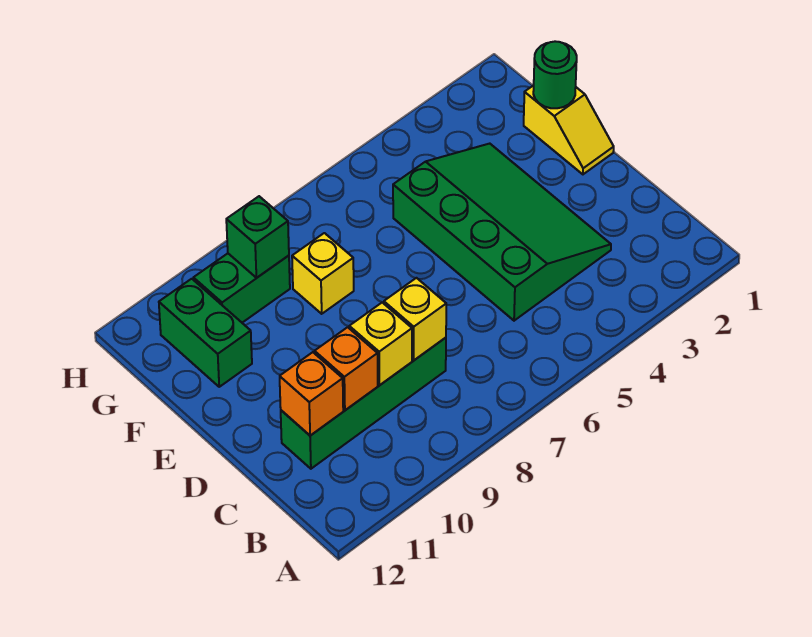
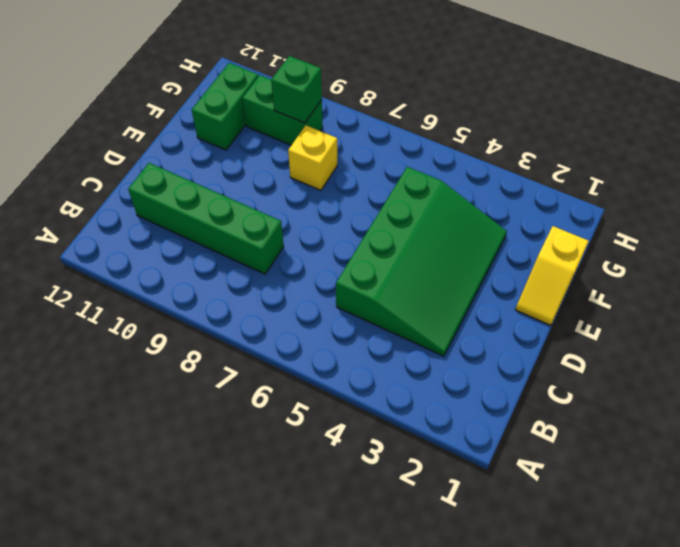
none -> yellow brick C8 level 2
none -> yellow brick C9 level 2
none -> orange brick C10 level 2

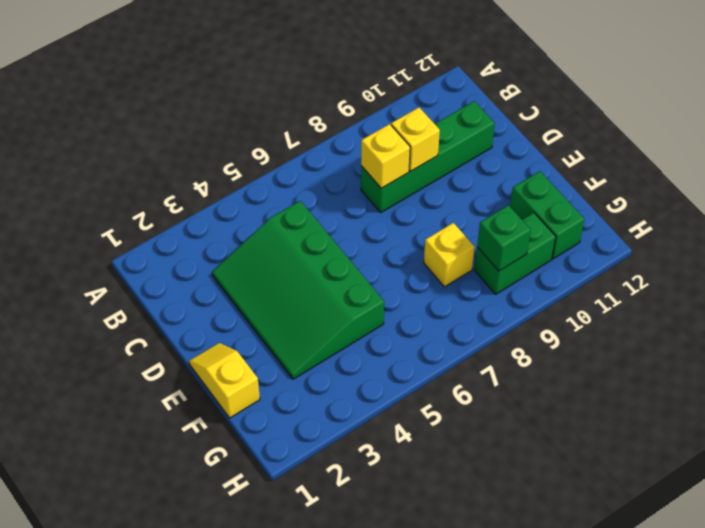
none -> orange brick C10 level 2
none -> orange brick C11 level 2
none -> green round brick F1 level 2

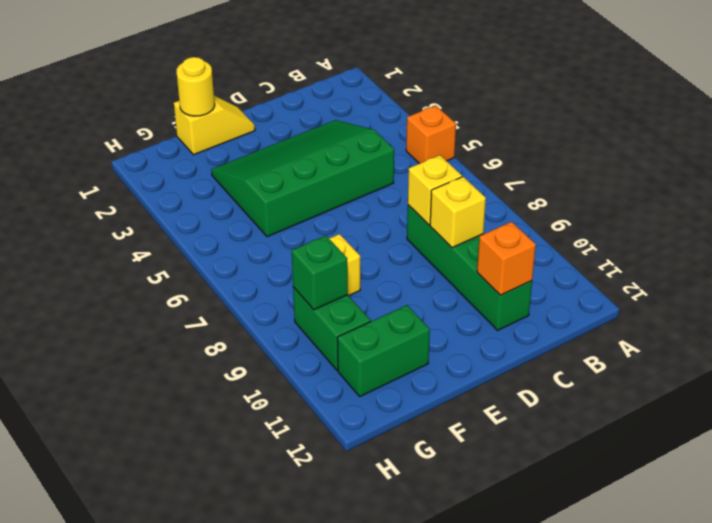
orange brick A5 level 1 -> orange brick C10 level 2
yellow round brick F1 level 2 -> green round brick F1 level 2

